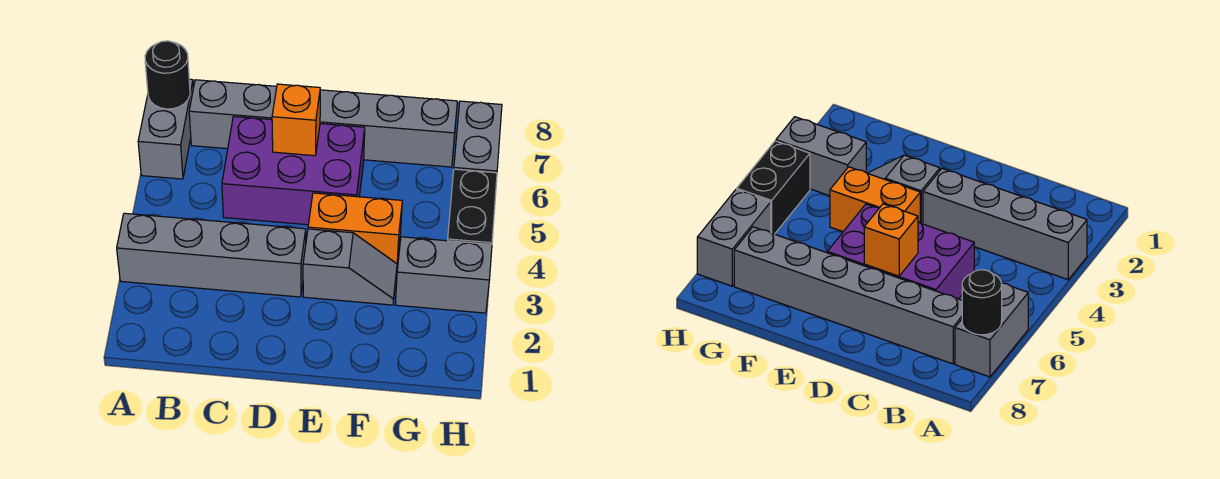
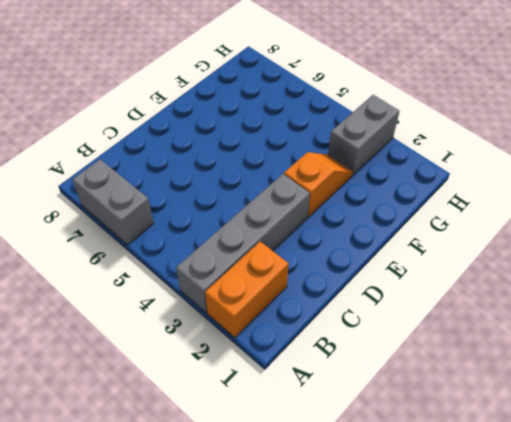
orange brick A2:B2 level 1 -> orange brick E4:F4 level 1
orange slope E3:F3 level 1 top E -> grey slope E3:F3 level 1 top E
none -> grey brick B7:G7 level 1
none -> purple brick C5:E6 level 1

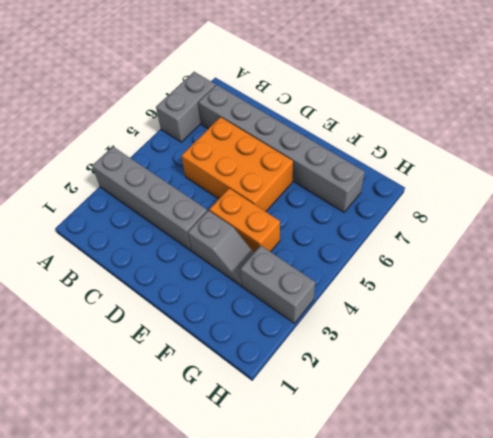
orange brick C5:E6 level 1 -> purple brick C5:E6 level 1
none -> black brick H4:H5 level 1
none -> grey brick H6:H7 level 1

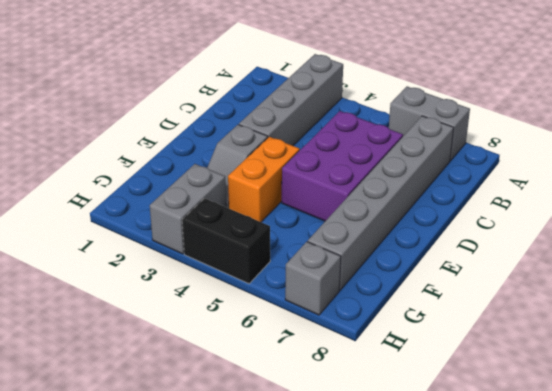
grey brick H7 level 1 -> grey brick H6:H7 level 1
none -> black round brick A7 level 2
none -> orange brick D6 level 2

